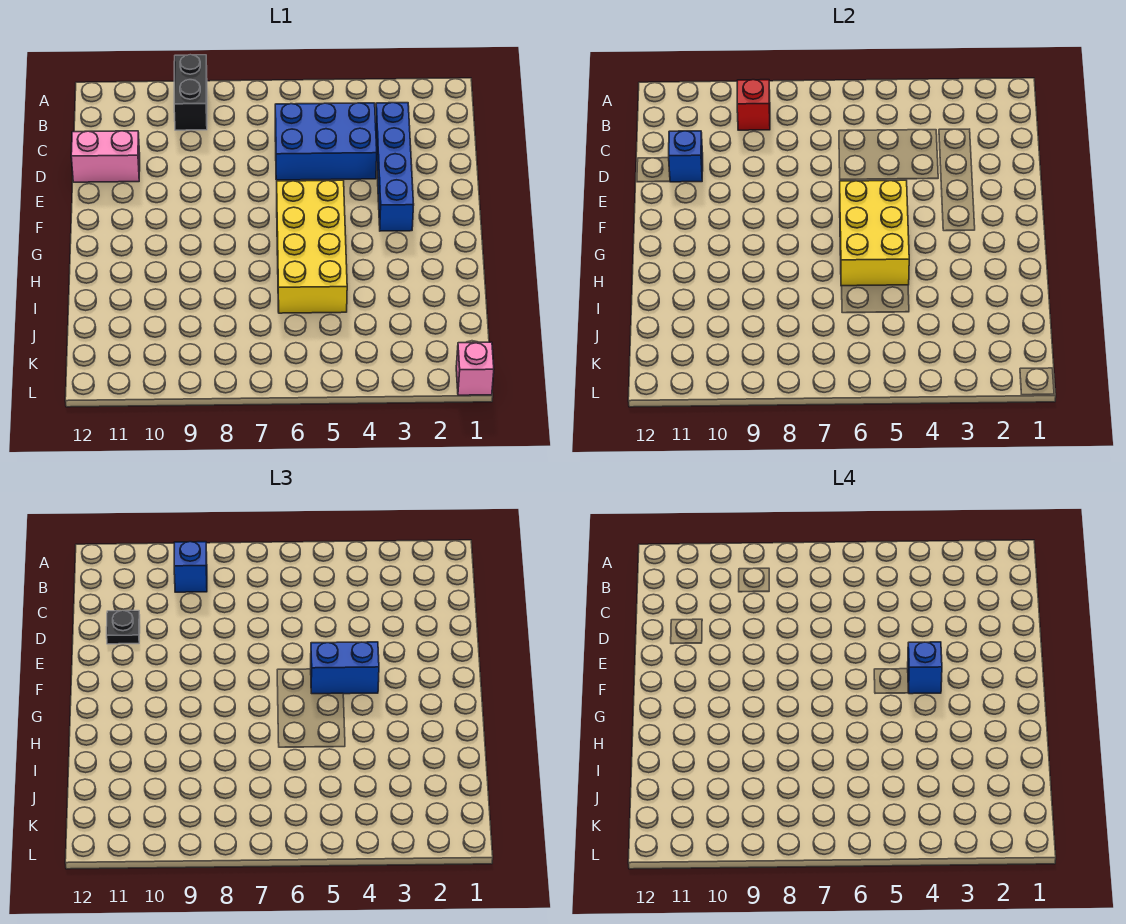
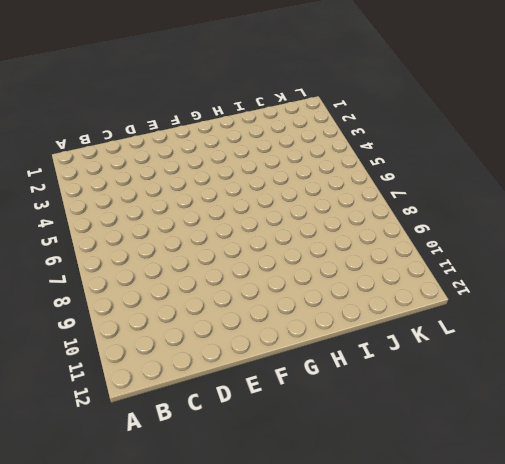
none -> black brick A9:B9 level 1
none -> blue brick C3:F3 level 1
none -> blue brick C4:D6 level 1

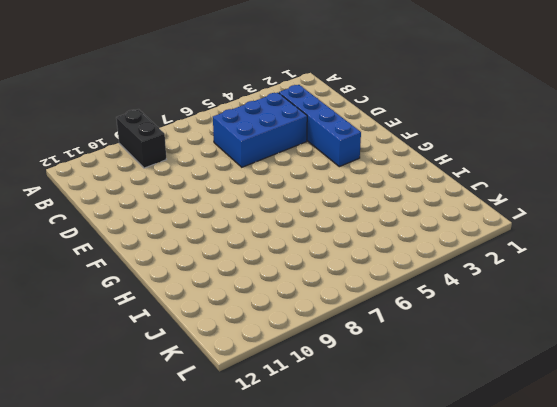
none -> pink brick D11:D12 level 1
none -> yellow brick F5:I6 level 1
none -> pink brick L1 level 1

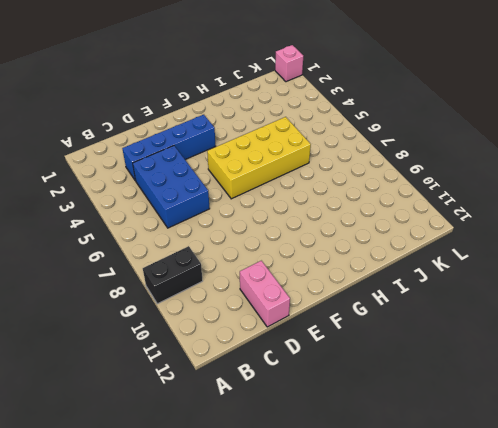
none -> red brick B9 level 2
none -> blue brick D11 level 2
none -> yellow brick F5:H6 level 2

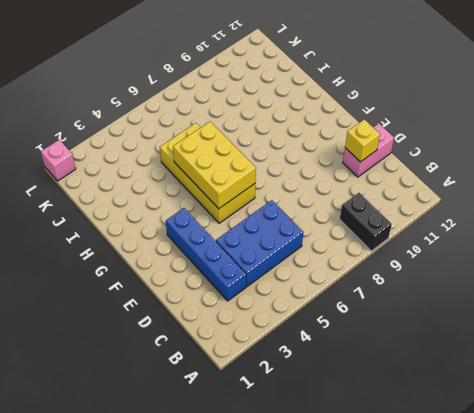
yellow brick D11 level 2 -> blue brick D11 level 2
none -> red brick B9 level 2
none -> blue brick B9 level 3
none -> black plate D11 level 3

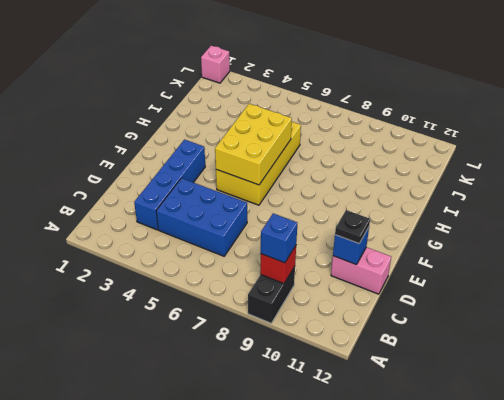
none -> blue brick F4:F5 level 3
none -> blue brick F4 level 4

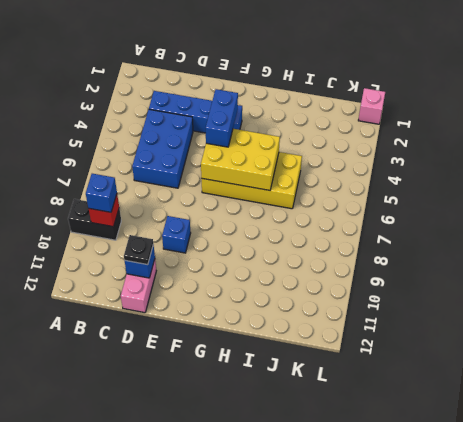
blue brick E9 level 1 -> blue brick F4 level 4

